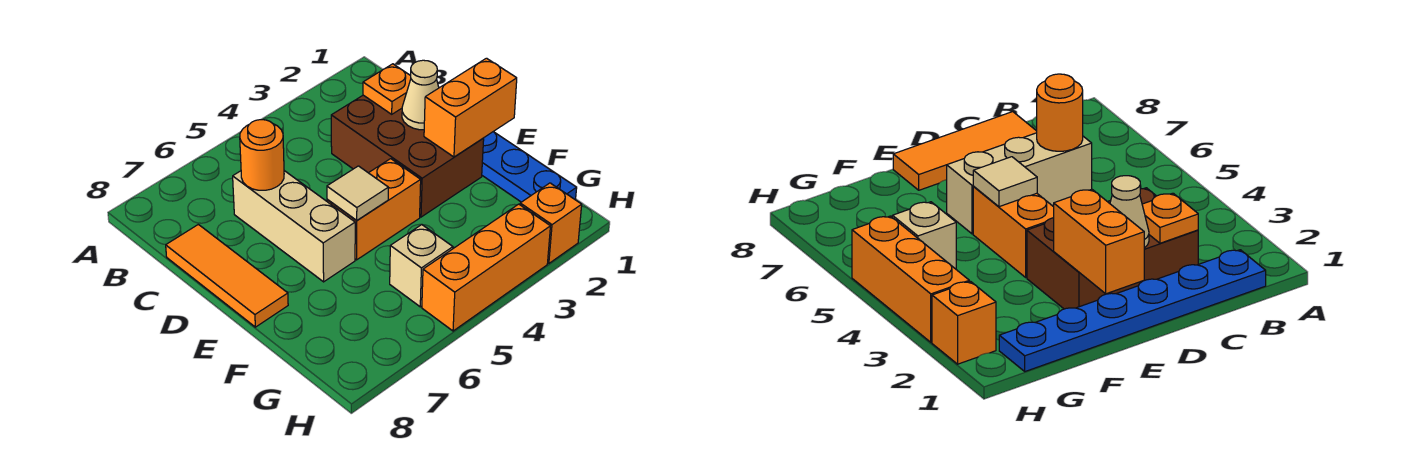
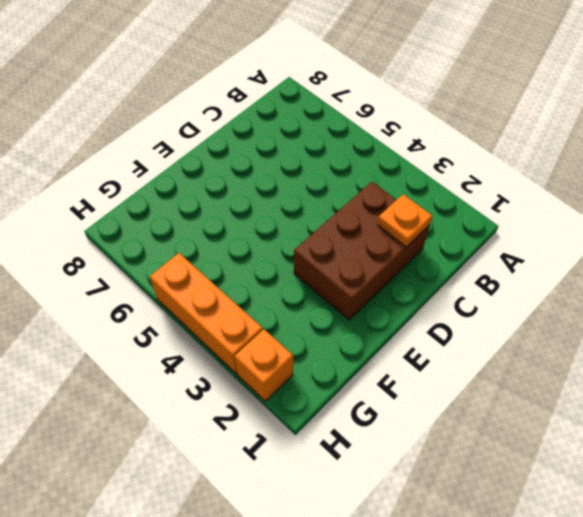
none -> blue plate B1:G1 level 1
none -> tan brick C6:E6 level 1
none -> orange tile C8:E8 level 1

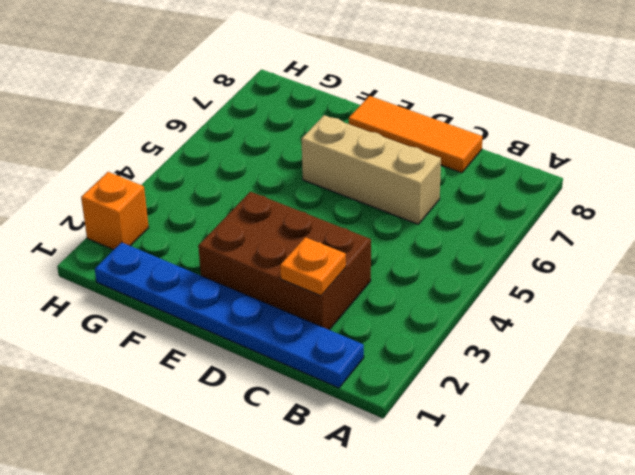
none -> orange brick E4:E5 level 1
none -> tan brick G5 level 1
none -> orange brick H3:H5 level 1

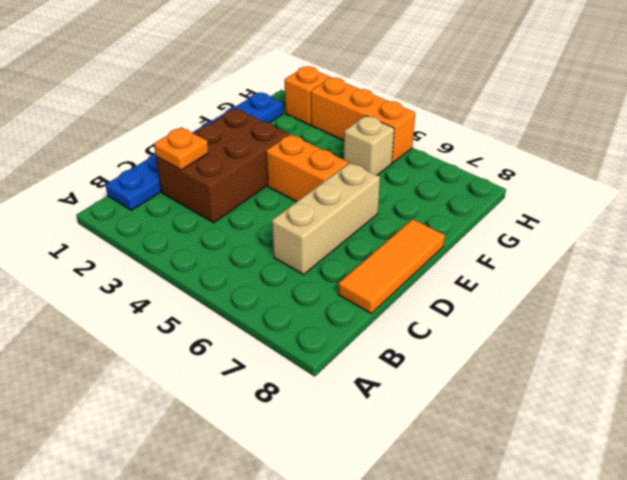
none -> orange round brick C6 level 2
none -> tan cone D2 level 2
none -> orange brick E1:E2 level 2

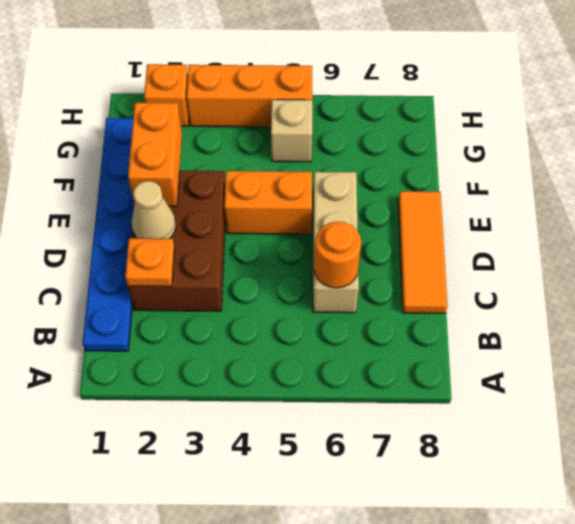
orange brick E2:F2 level 2 -> orange brick E1:E2 level 2
none -> tan tile E5 level 2

